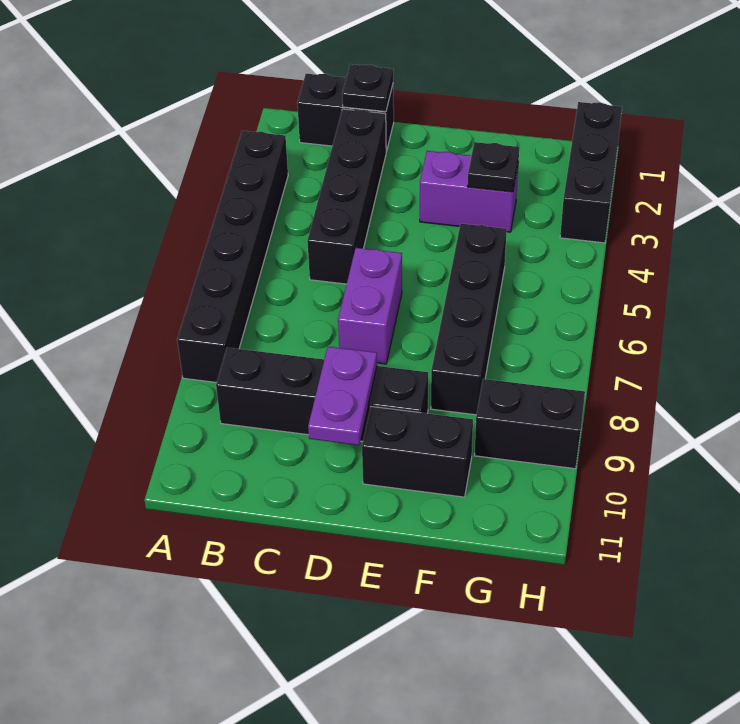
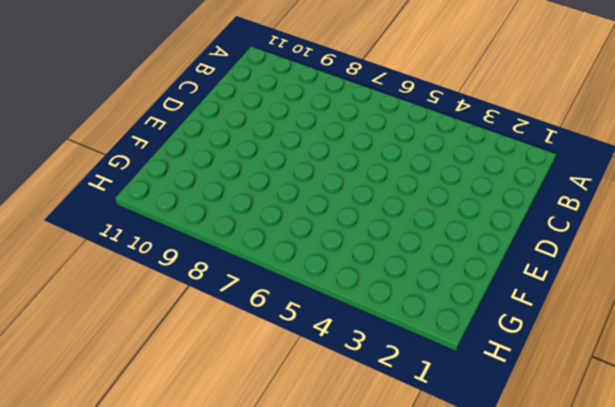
none -> black brick A3:A8 level 1
none -> black brick B1:C1 level 1
none -> black brick B9:E9 level 1

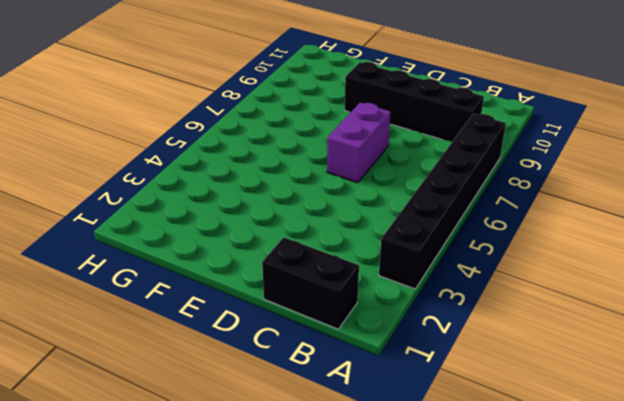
none -> black brick C2:C5 level 1
none -> purple brick E3:F3 level 1
none -> black brick E10:F10 level 1

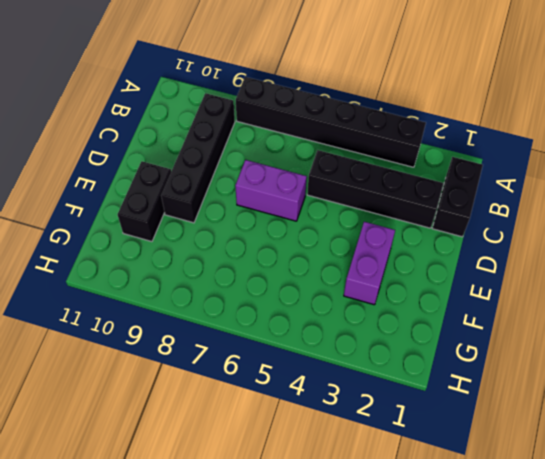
none -> black brick F5:F8 level 1
none -> black brick G9:H9 level 1
none -> black brick H1:H3 level 1

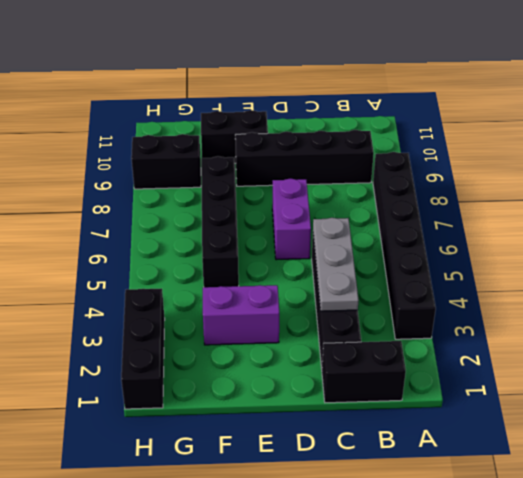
grey plate C3:C5 level 2 -> none
none -> black plate C1 level 2
none -> purple plate D9:D10 level 2
none -> black plate F3 level 2

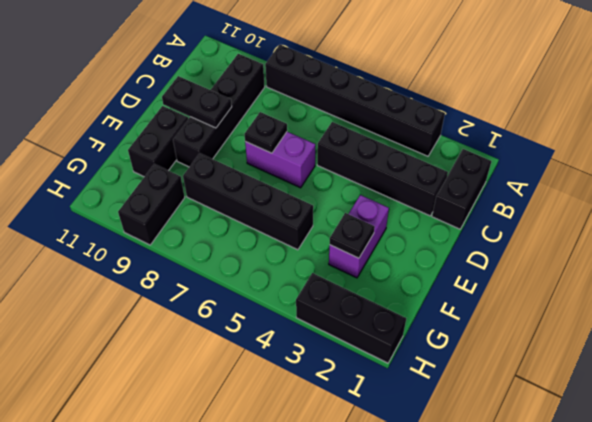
black plate D7 level 2 -> black plate C1 level 2
black plate D9:D10 level 2 -> purple plate D9:D10 level 2

